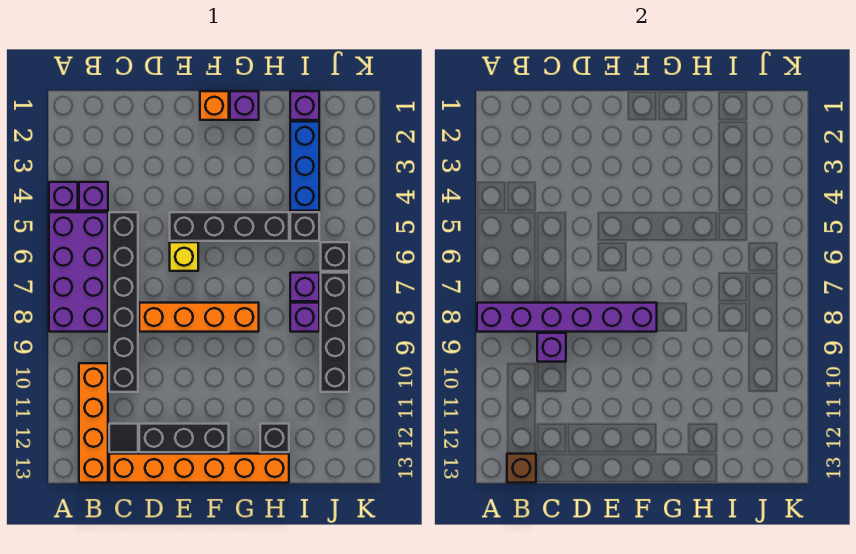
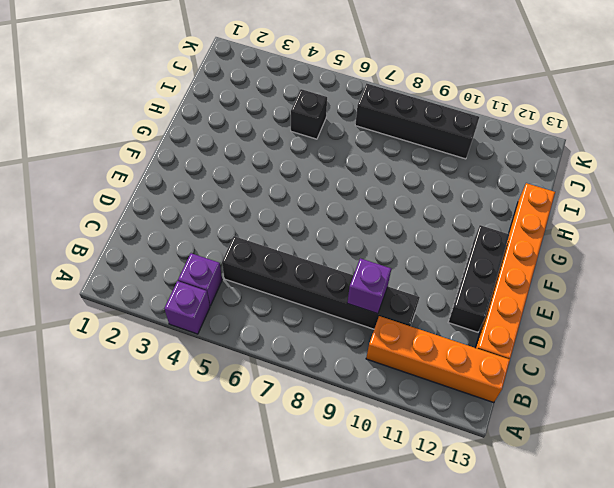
none -> purple brick A5:B8 level 1
none -> black tile C12 level 1
none -> orange brick D8:G8 level 1

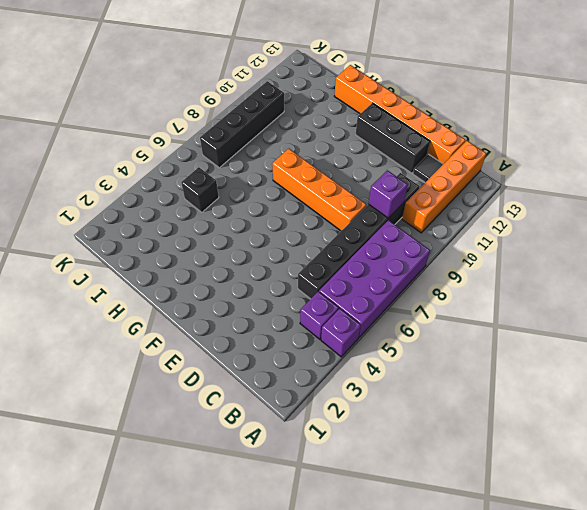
none -> black brick E5:H5 level 1
none -> yellow brick E6 level 1
none -> orange brick F1 level 1

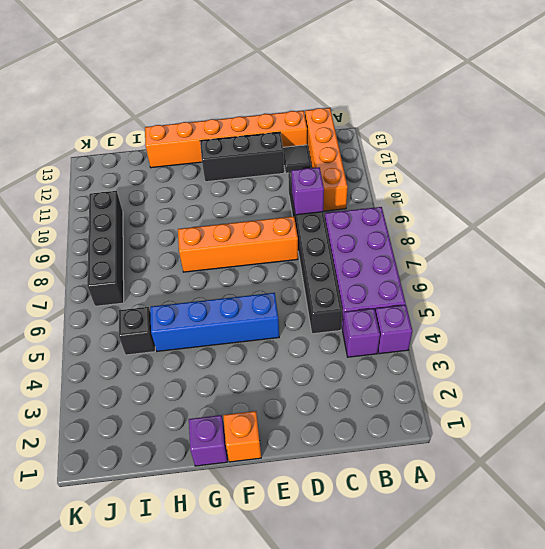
blue brick E5:H5 level 1 -> black brick E5:H5 level 1
none -> yellow brick E6 level 1
none -> black brick H12 level 1
none -> purple brick I1 level 1

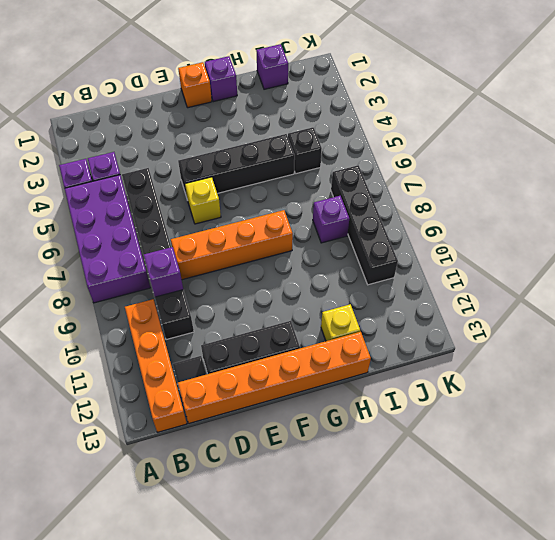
yellow brick H12 level 1 -> black brick H12 level 1
none -> blue brick I2:I4 level 1
none -> purple brick I7 level 1
none -> black brick J6 level 1

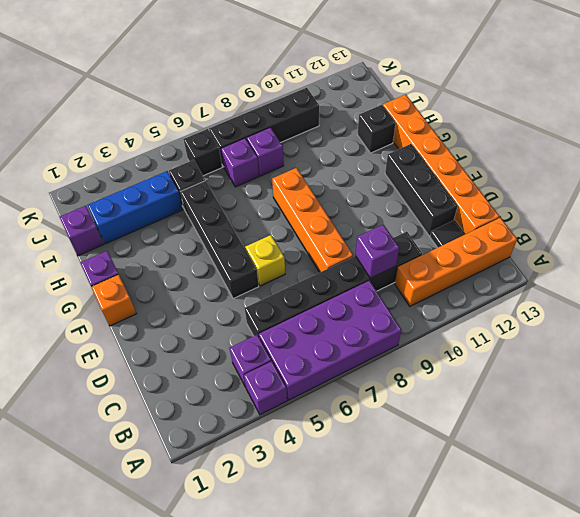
none -> purple brick A8:F8 level 2
none -> brown brick B13 level 2

